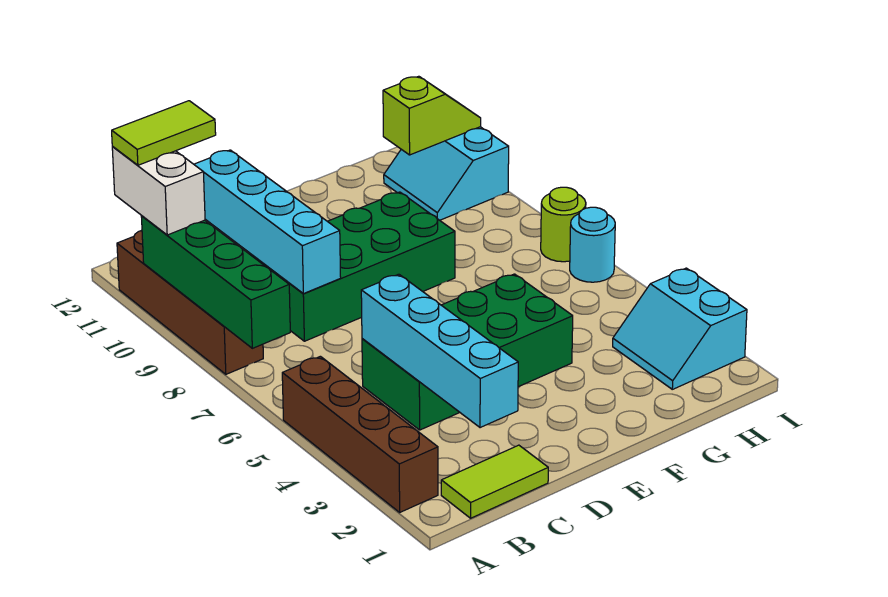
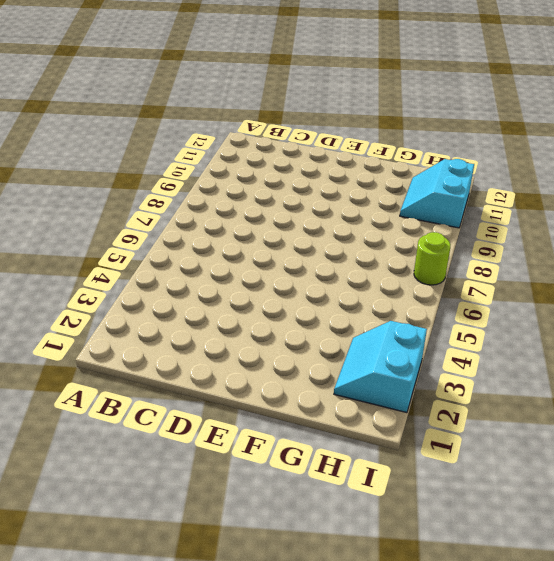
none -> brown brick A2:A5 level 1
none -> brown brick A8:A11 level 1
none -> lime tile B1:C1 level 1

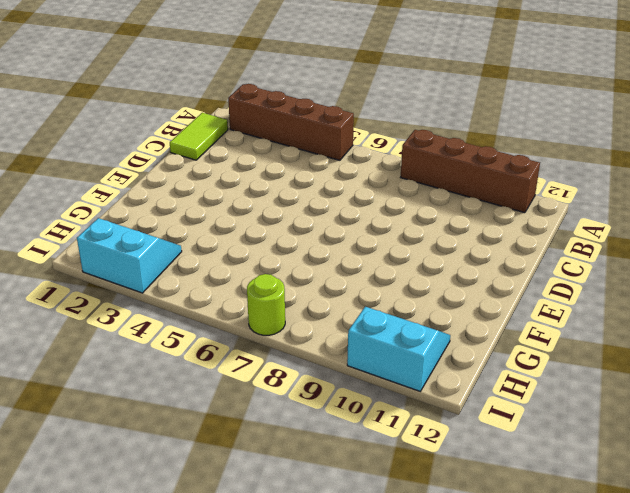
none -> green brick C4:F5 level 1
none -> green brick C8:F9 level 1
none -> cyan round brick I6 level 1

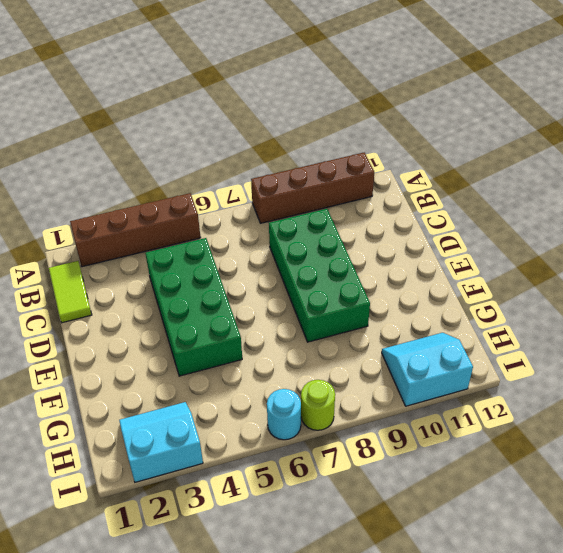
none -> green brick A7:A10 level 2
none -> cyan brick C2:C5 level 2
none -> cyan brick C8:C11 level 2

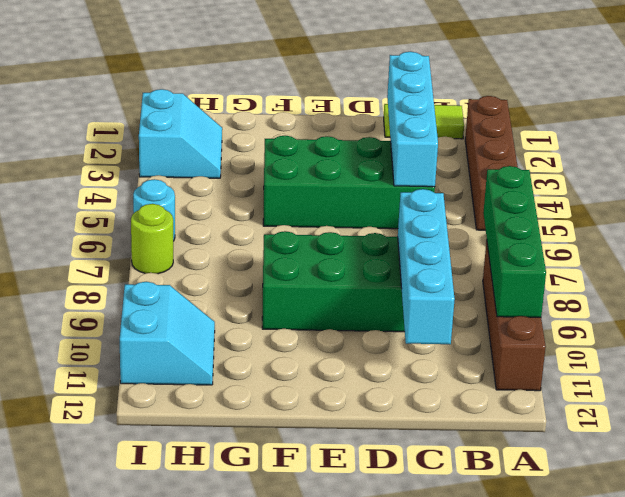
none -> lime slope H11:I11 level 2 top H
none -> white brick A10:A11 level 3
none -> lime tile A11:B11 level 4

